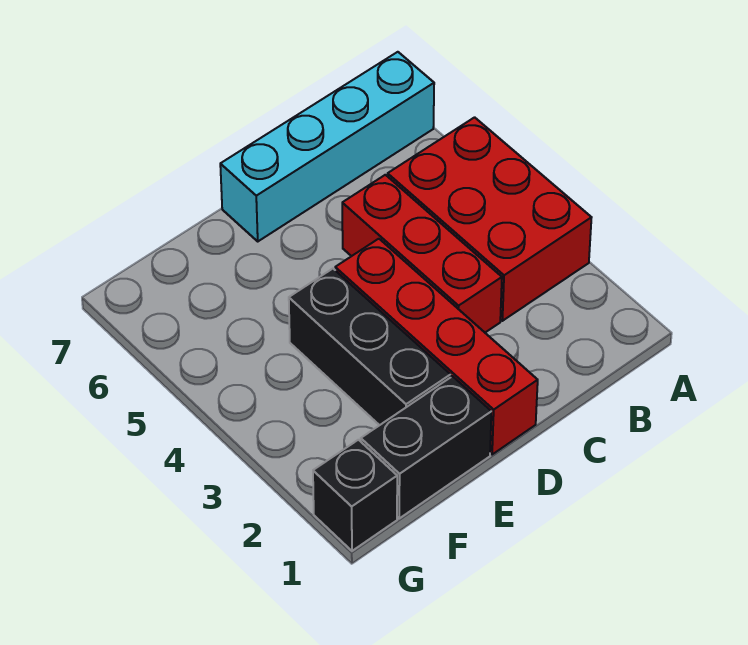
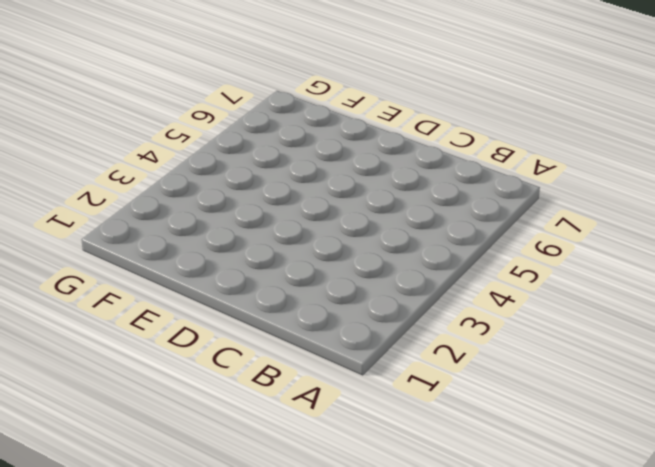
none -> red brick A3:B5 level 1
none -> cyan brick A7:D7 level 1

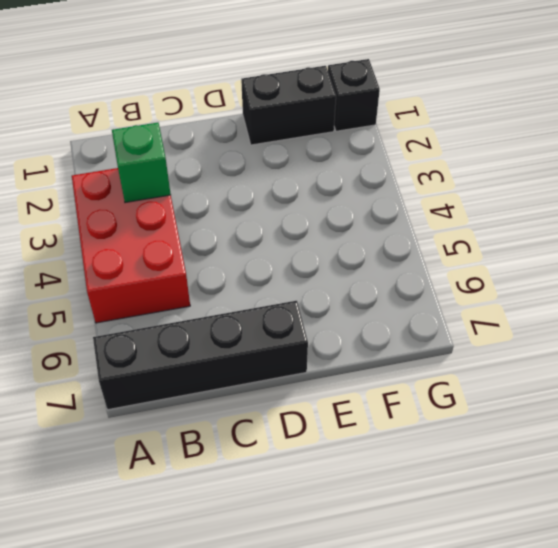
black brick A7:D7 level 1 -> cyan brick A7:D7 level 1
green brick B3 level 2 -> none
none -> red brick C3:C5 level 1
none -> red brick D1:D4 level 1

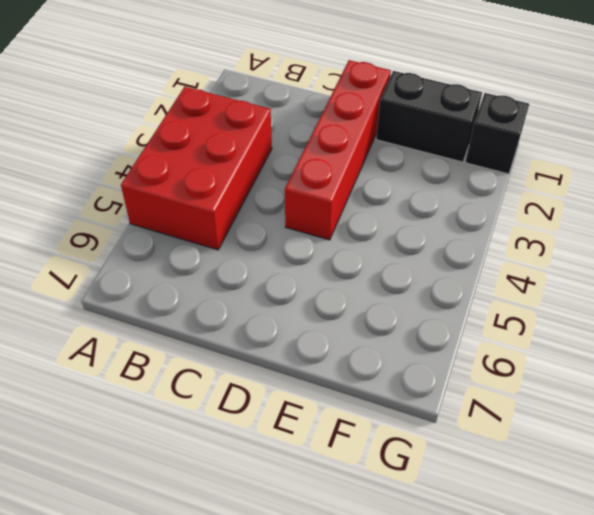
none -> cyan brick A7:D7 level 1
none -> red brick C3:C5 level 1

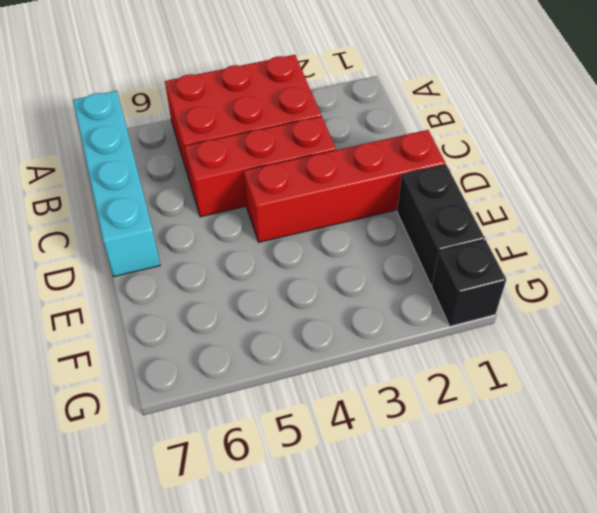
none -> black brick E2:E4 level 1

